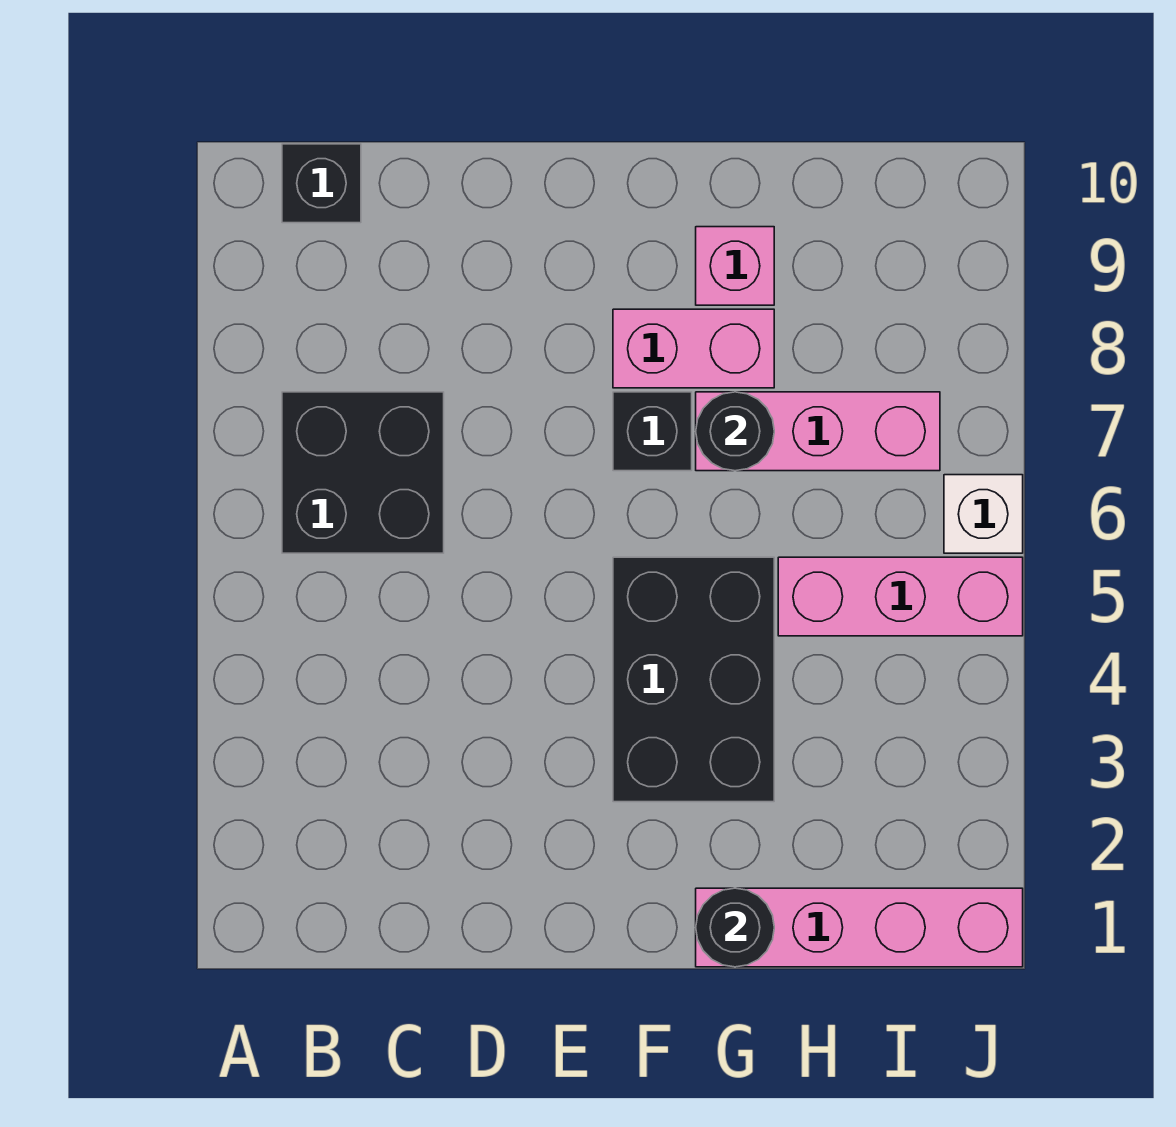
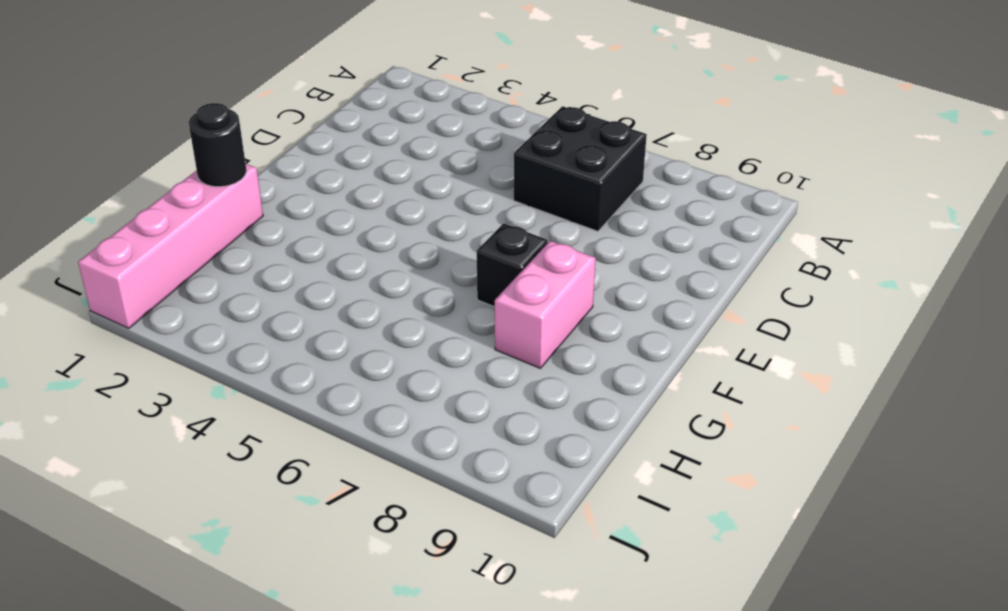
none -> black brick B10 level 1
none -> black brick F3:G5 level 1
none -> pink brick G7:I7 level 1

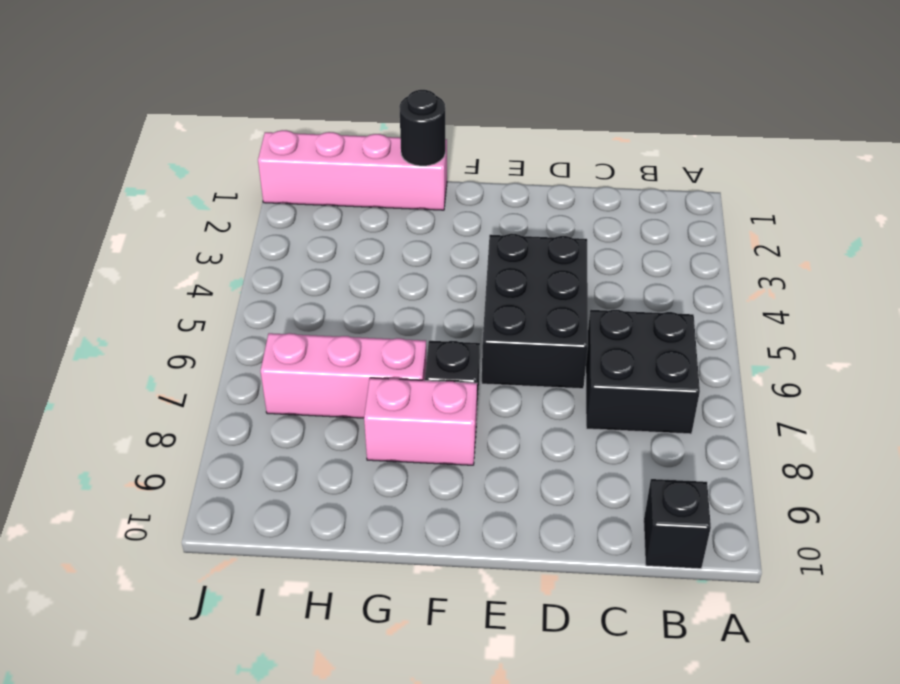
black brick D4:E6 level 1 -> black brick F3:G5 level 1
none -> pink brick G9 level 1
none -> pink brick H5:J5 level 1
none -> white brick J6 level 1

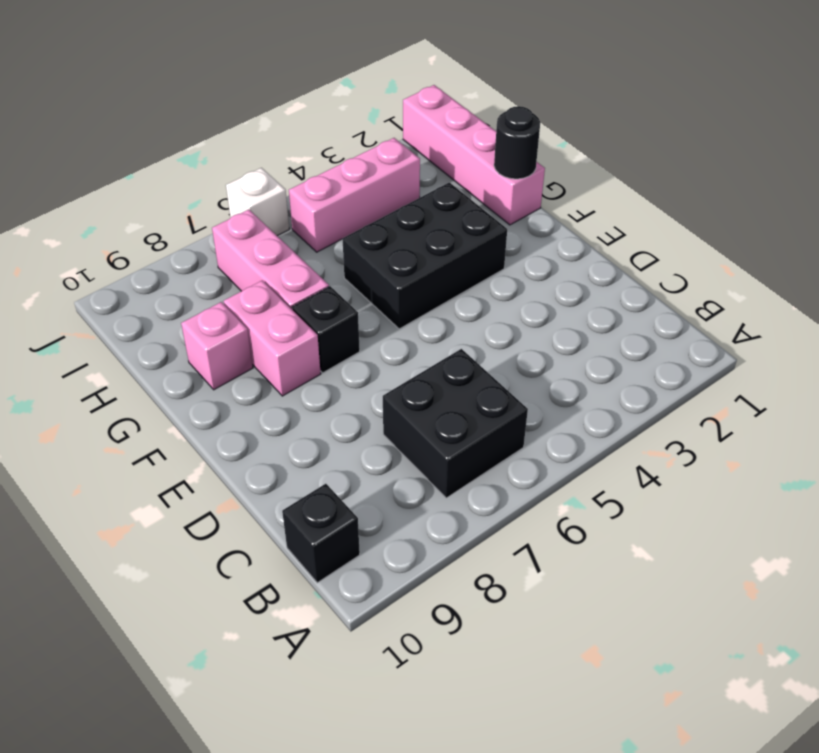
pink brick I3:I5 level 1 -> pink brick H5:J5 level 1
none -> black round brick G7 level 2

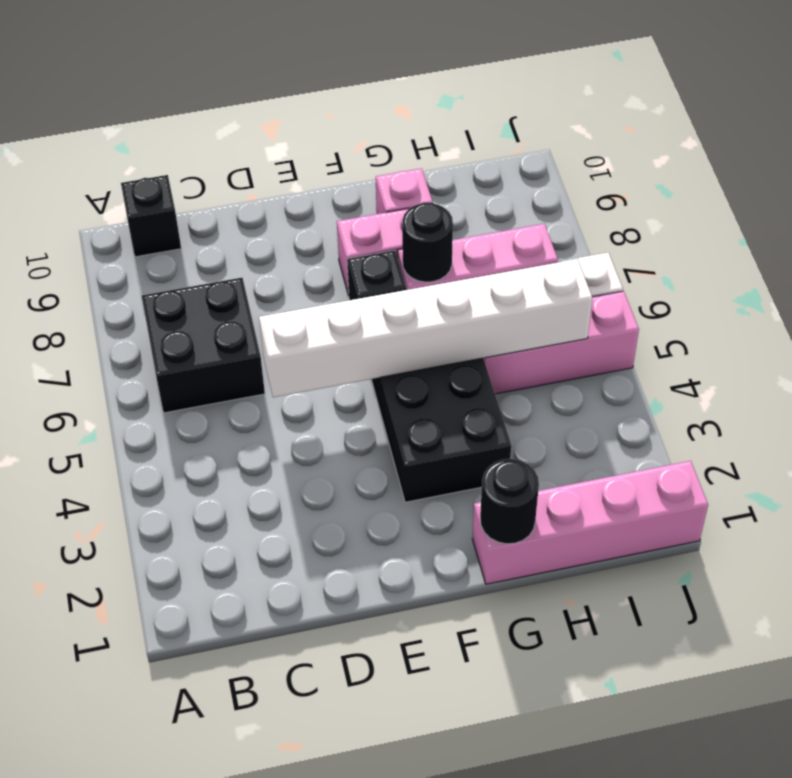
white brick D5:I5 level 2 -> none

